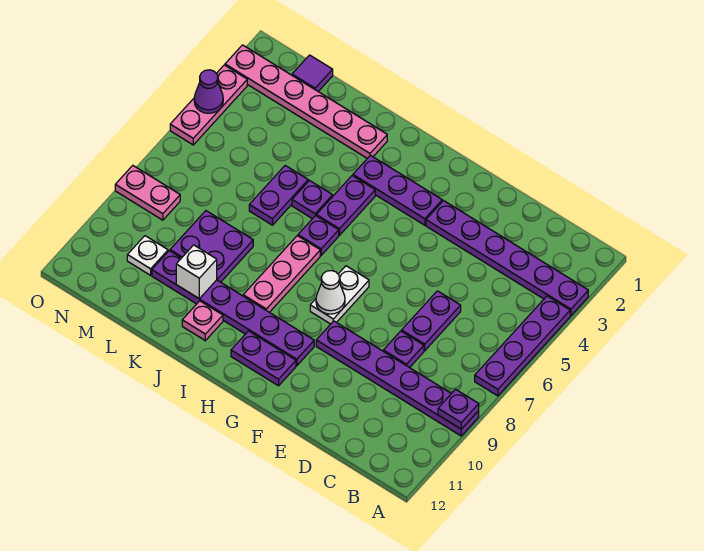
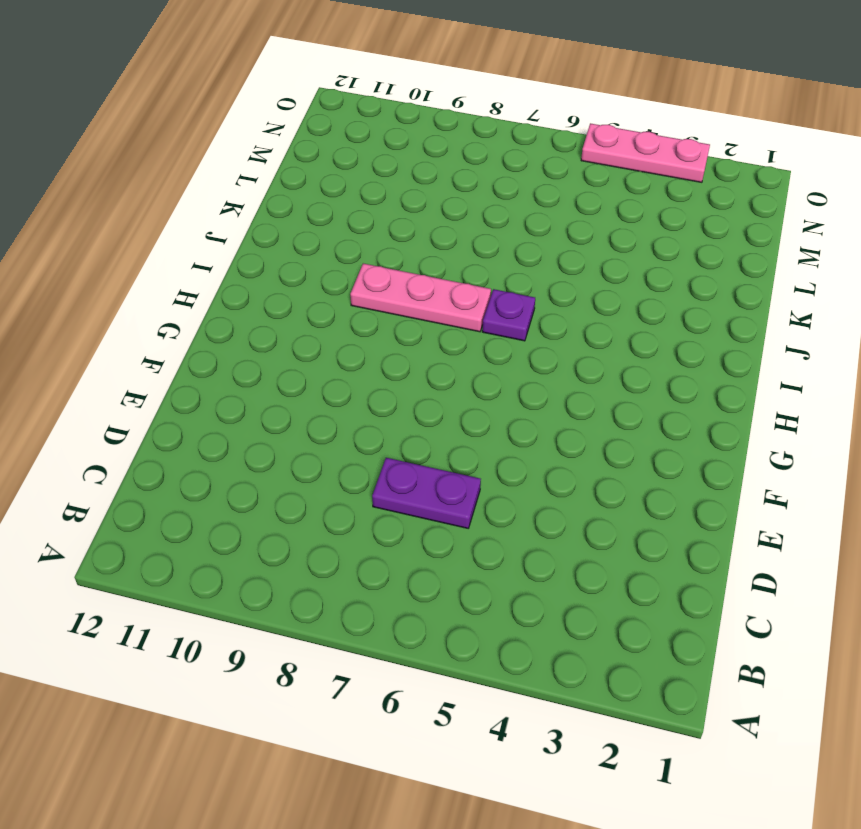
none -> purple plate A3:F3 level 1
none -> purple plate A4:A7 level 1
none -> purple plate A9:F9 level 1

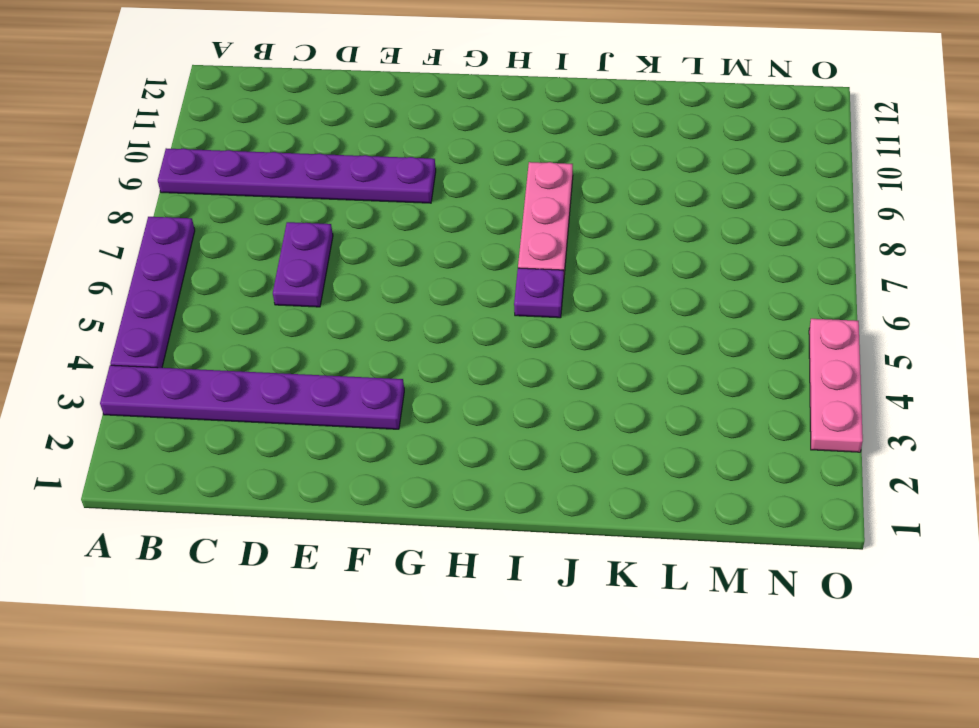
none -> purple plate D8 level 1
none -> purple plate G3:I3 level 1
none -> white plate G7:G8 level 1

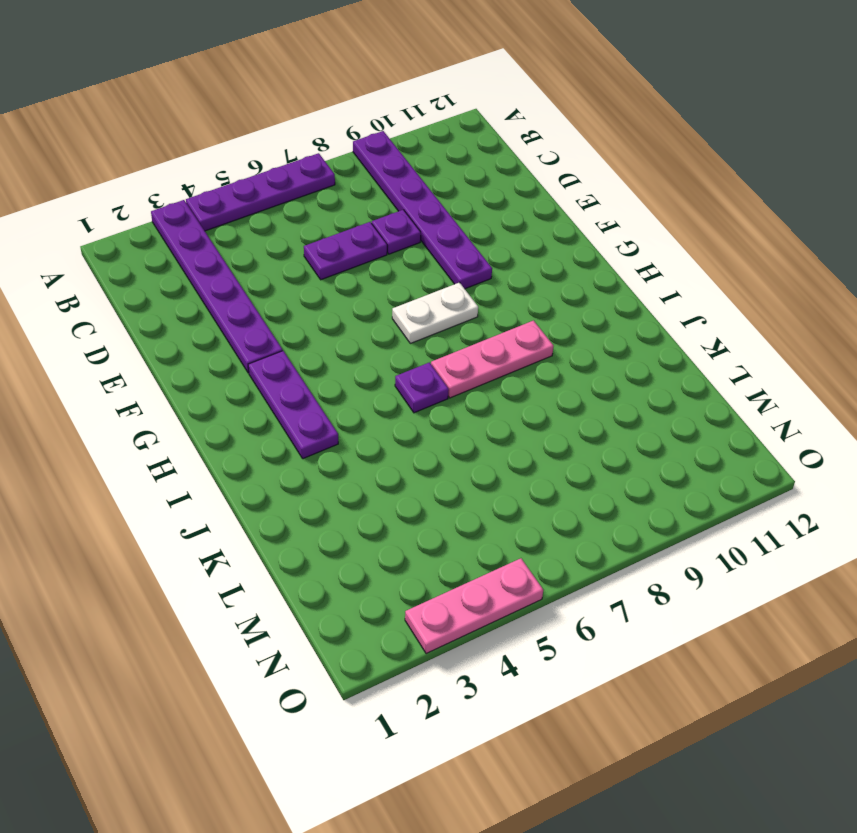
none -> purple plate G10:L10 level 1
none -> purple plate G11:H11 level 1
none -> purple plate I4:I5 level 1

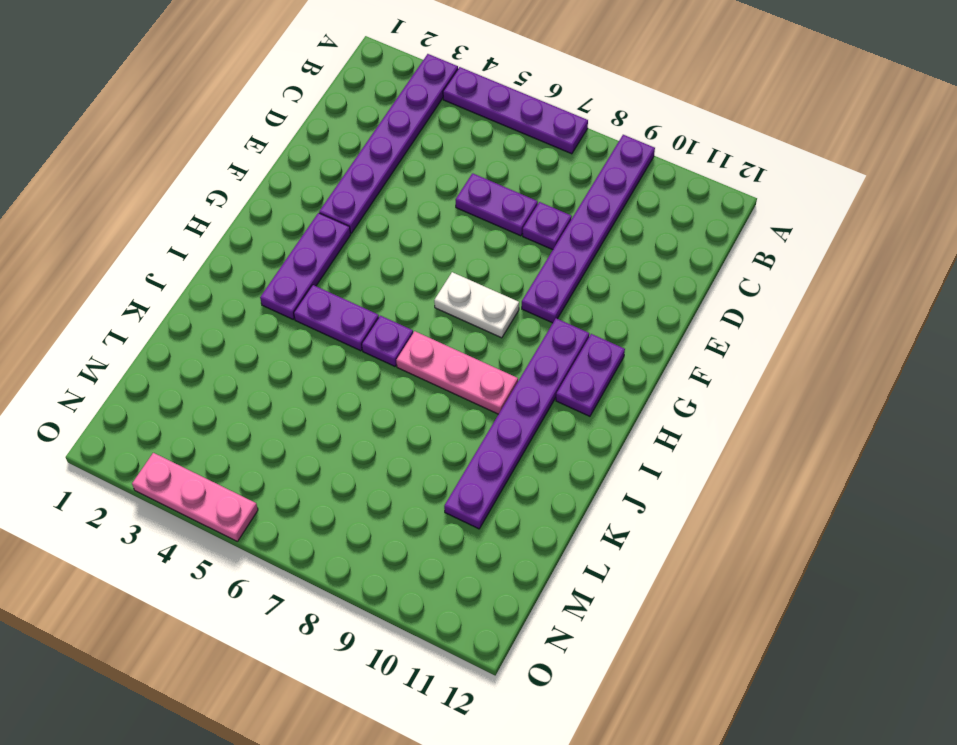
none -> pink plate J2:O2 level 1
none -> purple plate J5 level 1
none -> pink plate J11 level 1

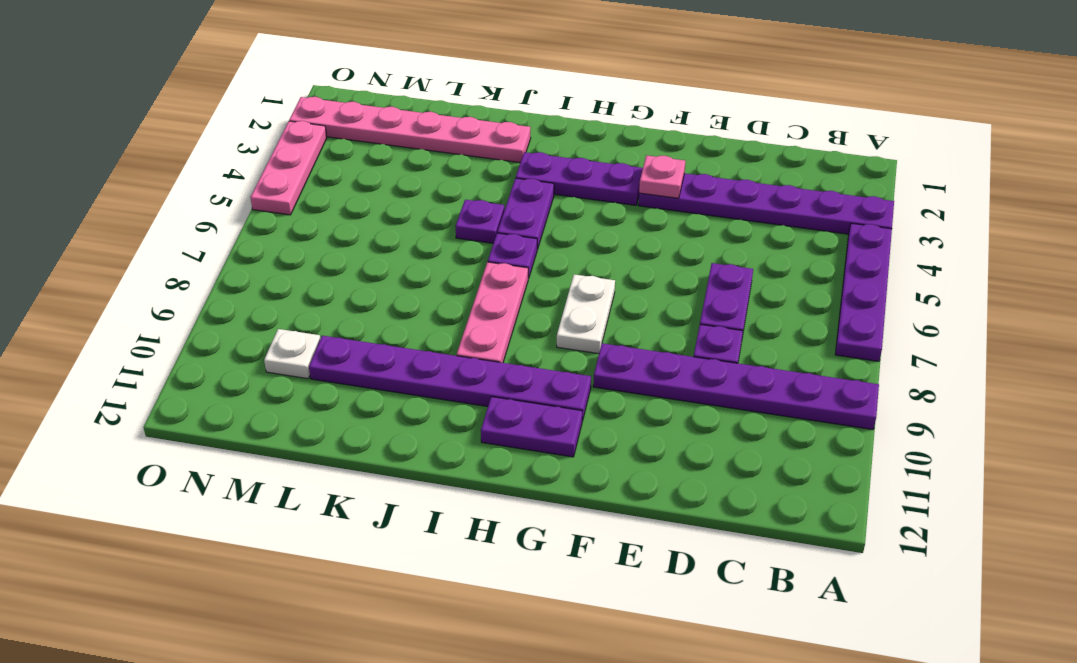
pink plate F3 level 2 -> pink plate J11 level 1
none -> purple plate K5:K6 level 1
none -> purple plate K8:L9 level 1
none -> purple tile M1 level 1

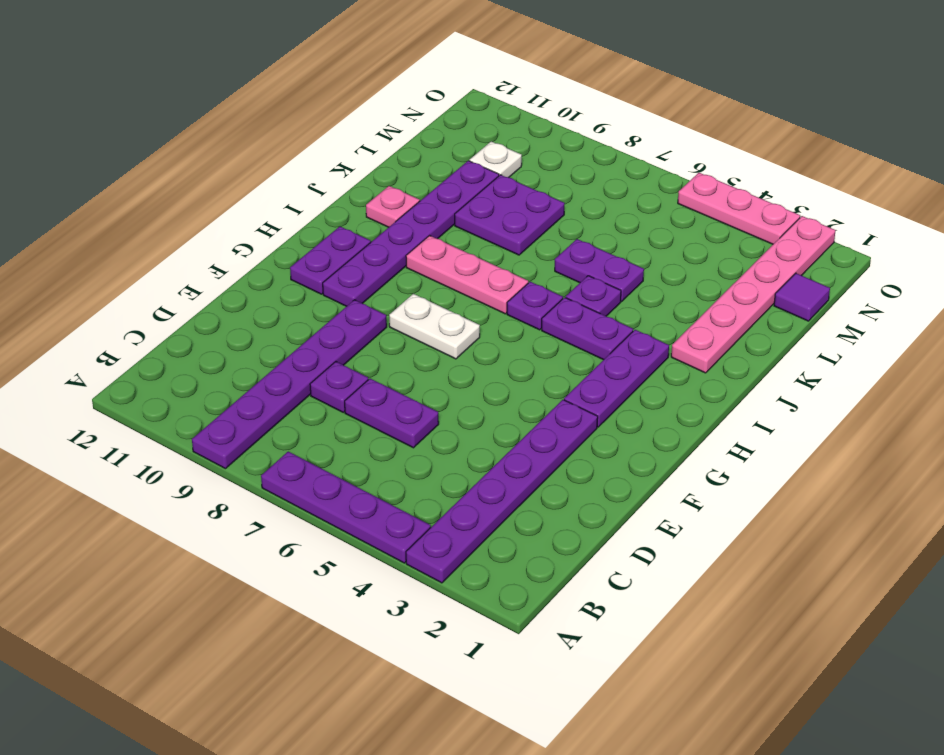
none -> pink plate N8:O8 level 1
none -> purple plate A9 level 2
none -> white cone G8 level 2

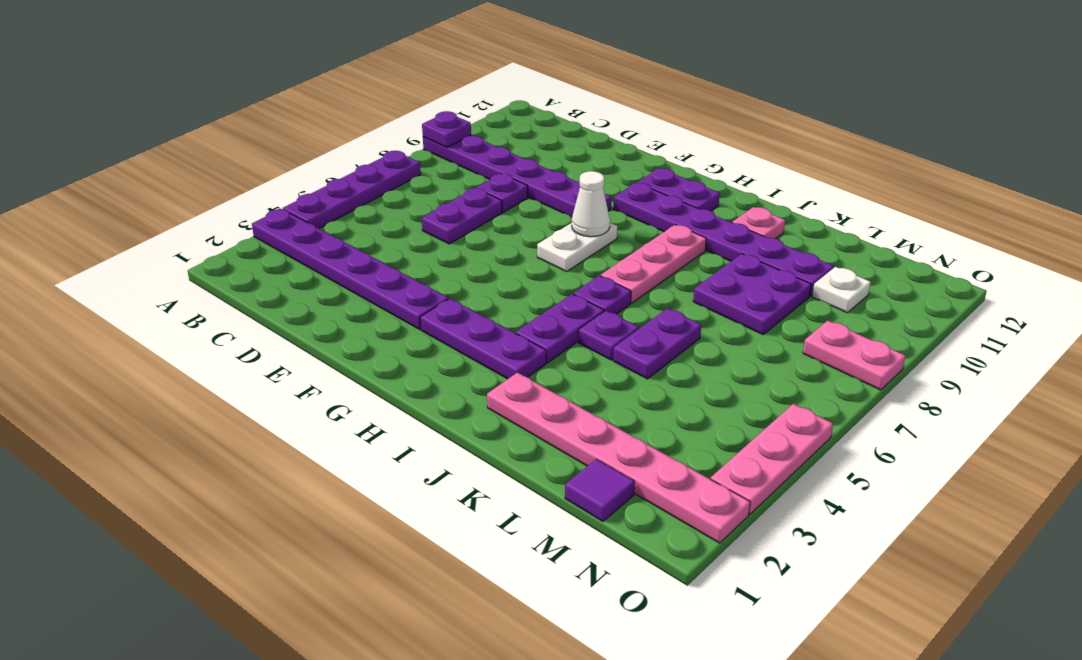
none -> white brick K10 level 2
none -> purple cone O4 level 2

